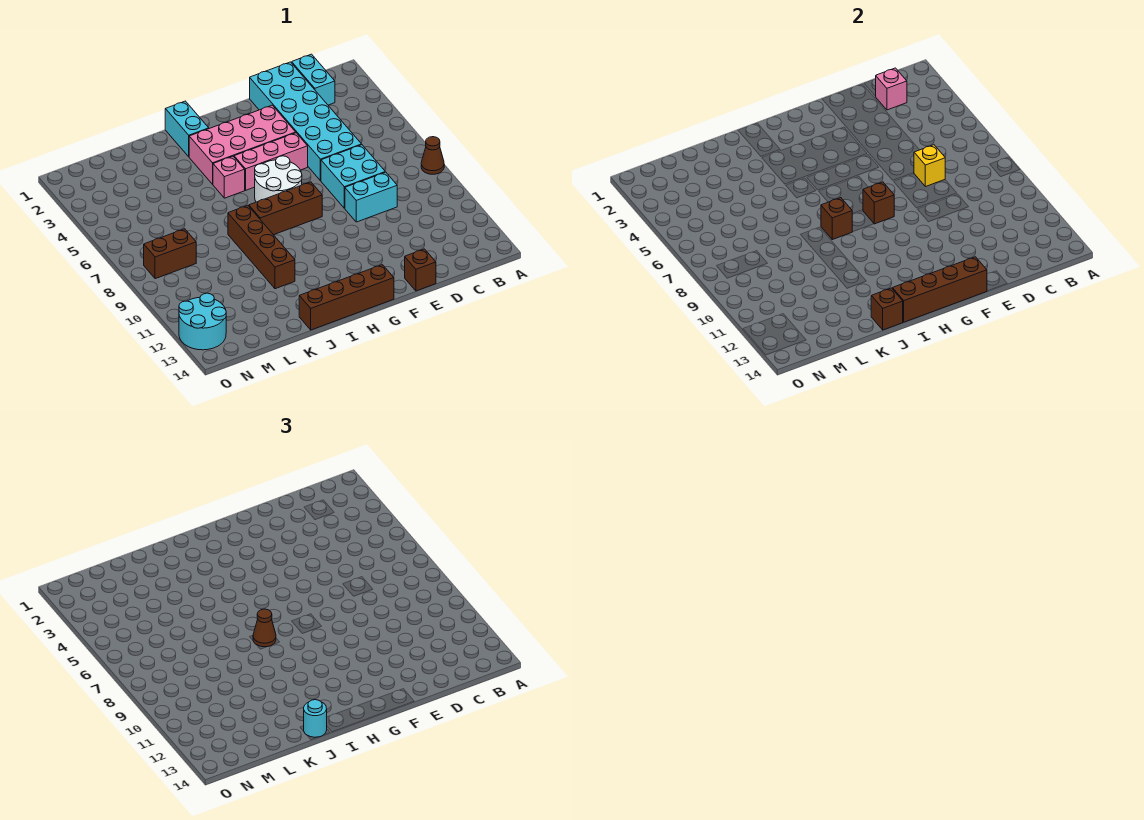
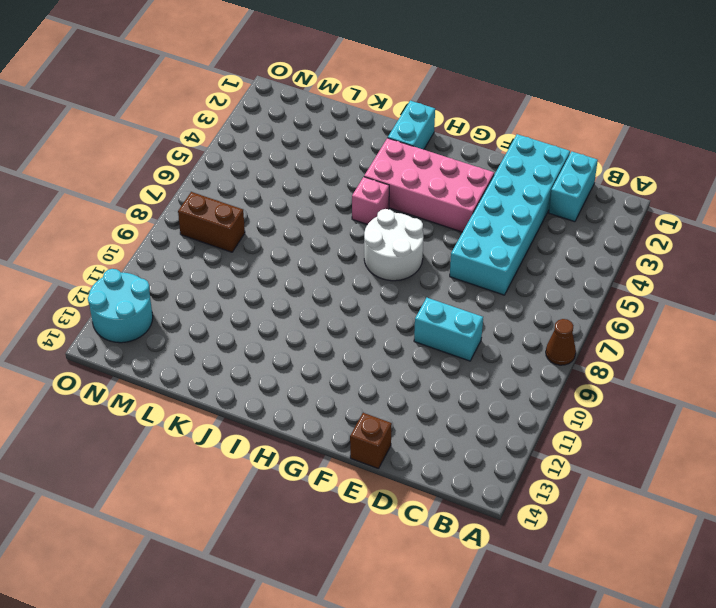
none -> cyan brick D7:E8 level 1
none -> pink brick F5:H5 level 1
none -> brown brick G8:I8 level 1

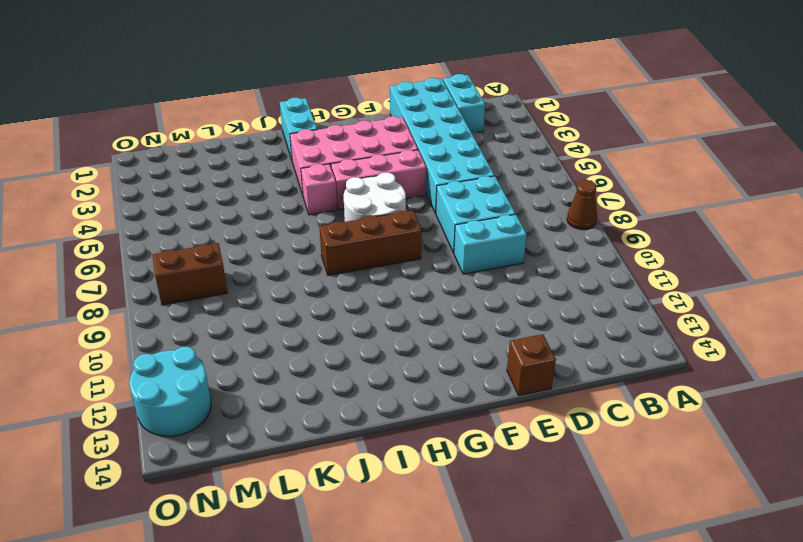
none -> brown brick G14:J14 level 1
none -> brown brick J8:J11 level 1
none -> pink brick C2 level 2

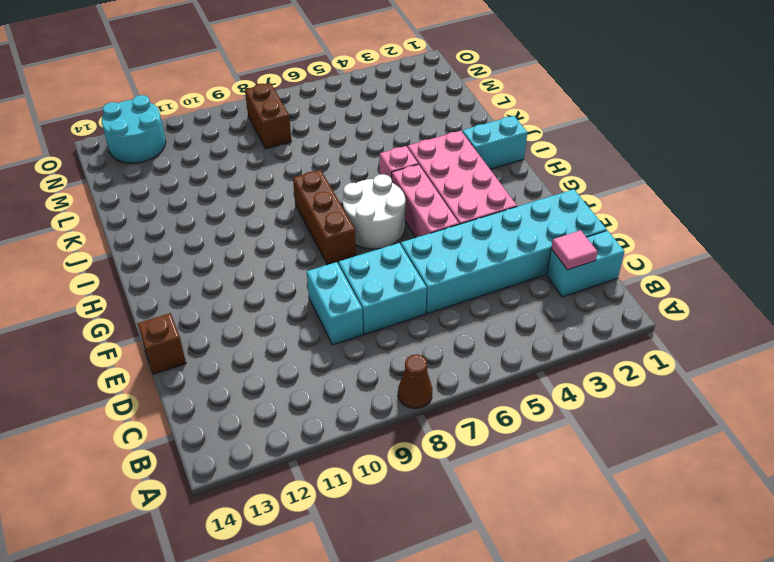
pink tile C2 level 2 -> pink brick C2 level 2
none -> brown brick G14:J14 level 1
none -> brown brick J8:J11 level 1
none -> yellow brick D7 level 2

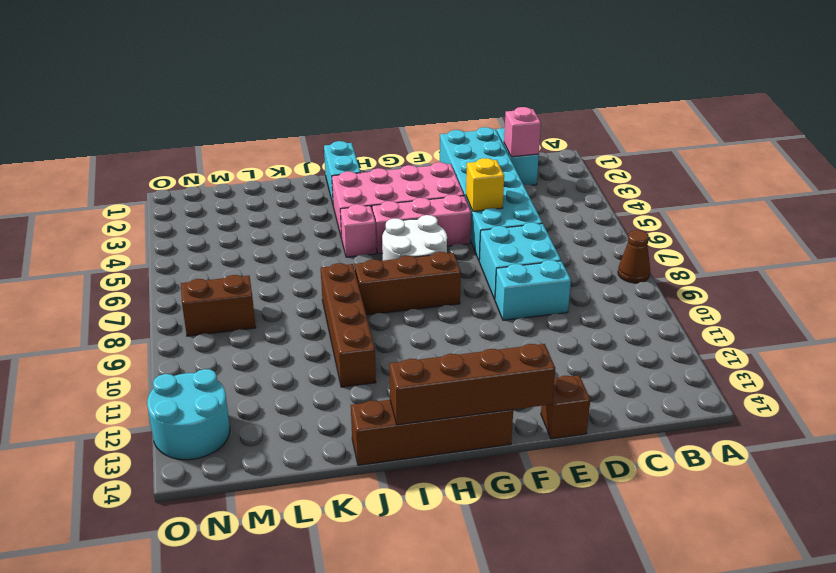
yellow brick E5 level 2 -> yellow brick D7 level 2
none -> brown brick G8 level 2
none -> brown brick I8 level 2
none -> brown brick J14 level 2

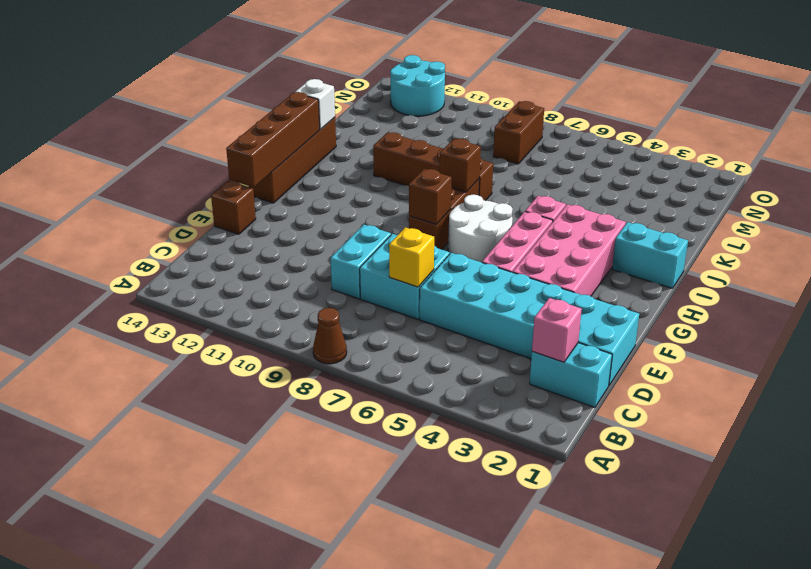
white brick J14 level 2 -> brown brick J14 level 2
none -> brown cone I8 level 3
none -> cyan round brick J14 level 3

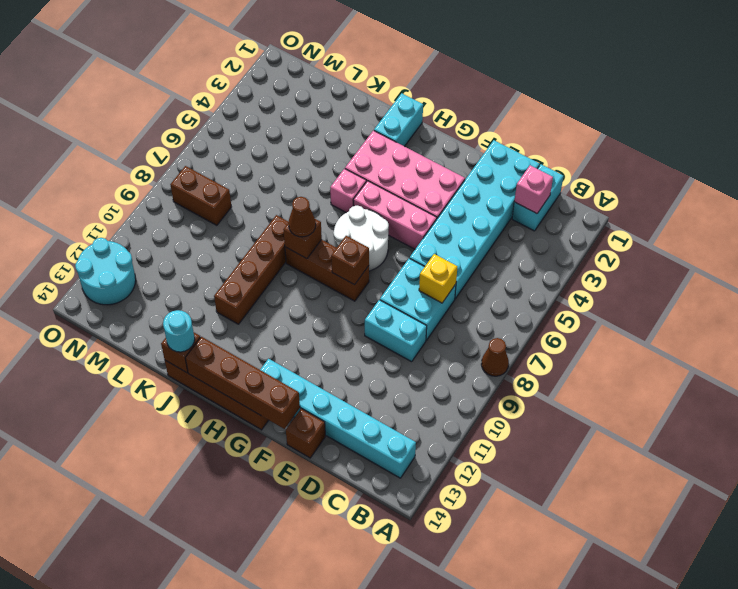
cyan brick B13:G13 level 1 -> none

